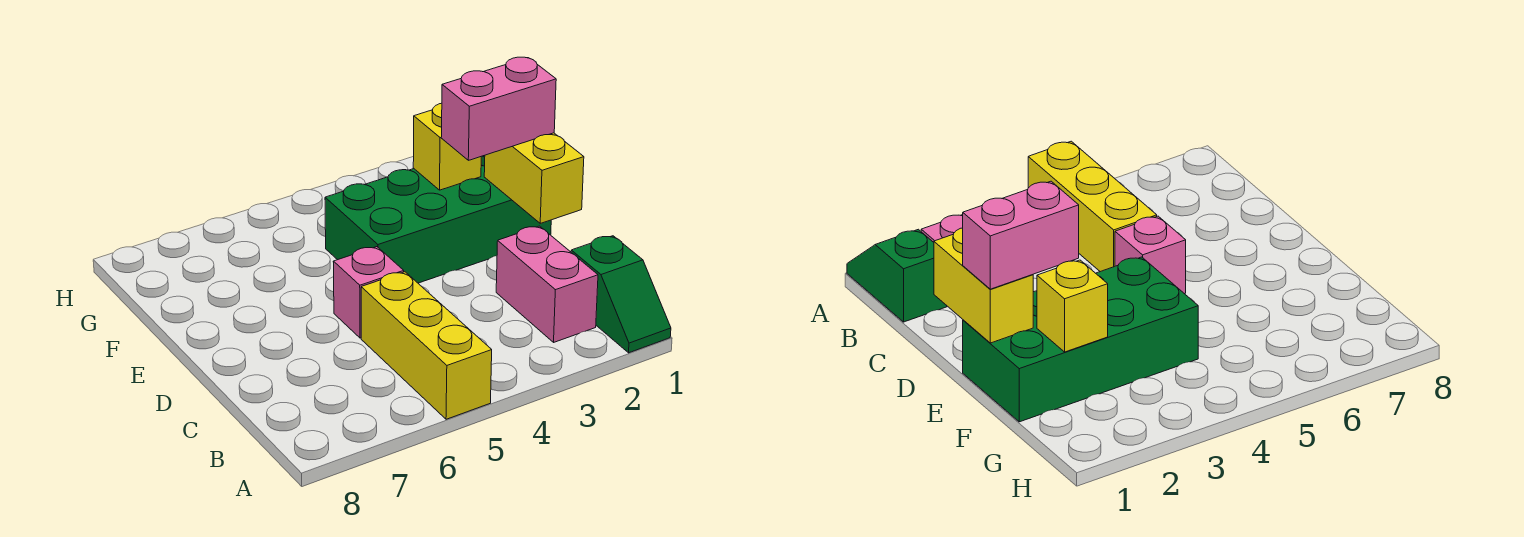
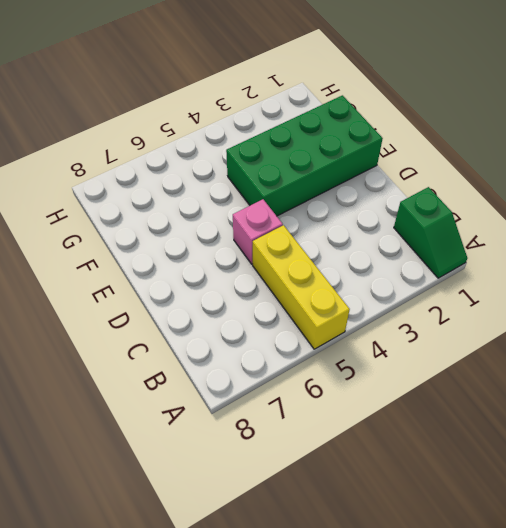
none -> pink brick B2:C2 level 1
none -> yellow brick D1:E1 level 2

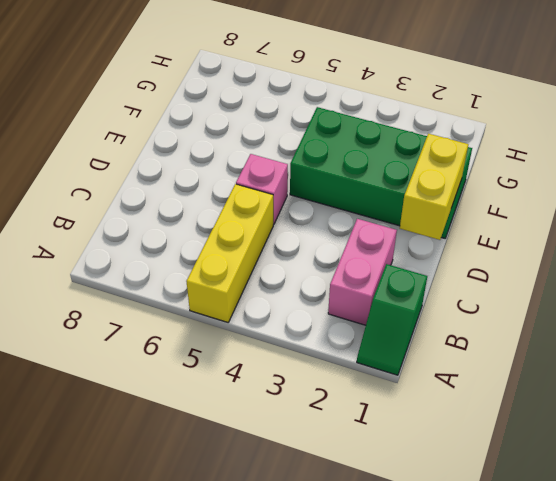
none -> yellow brick F2 level 2
none -> pink brick E1:E2 level 3

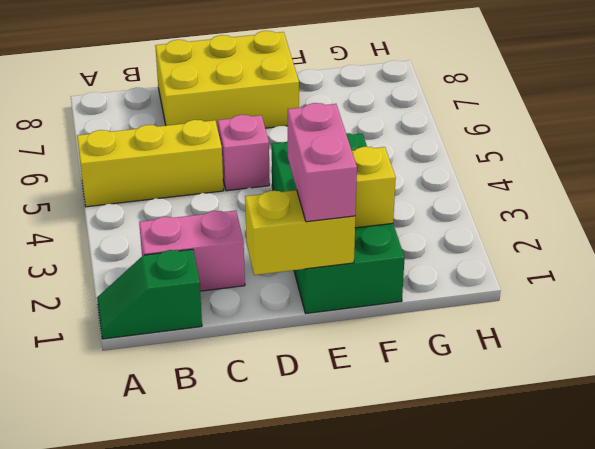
yellow brick C7:E8 level 1 -> none

